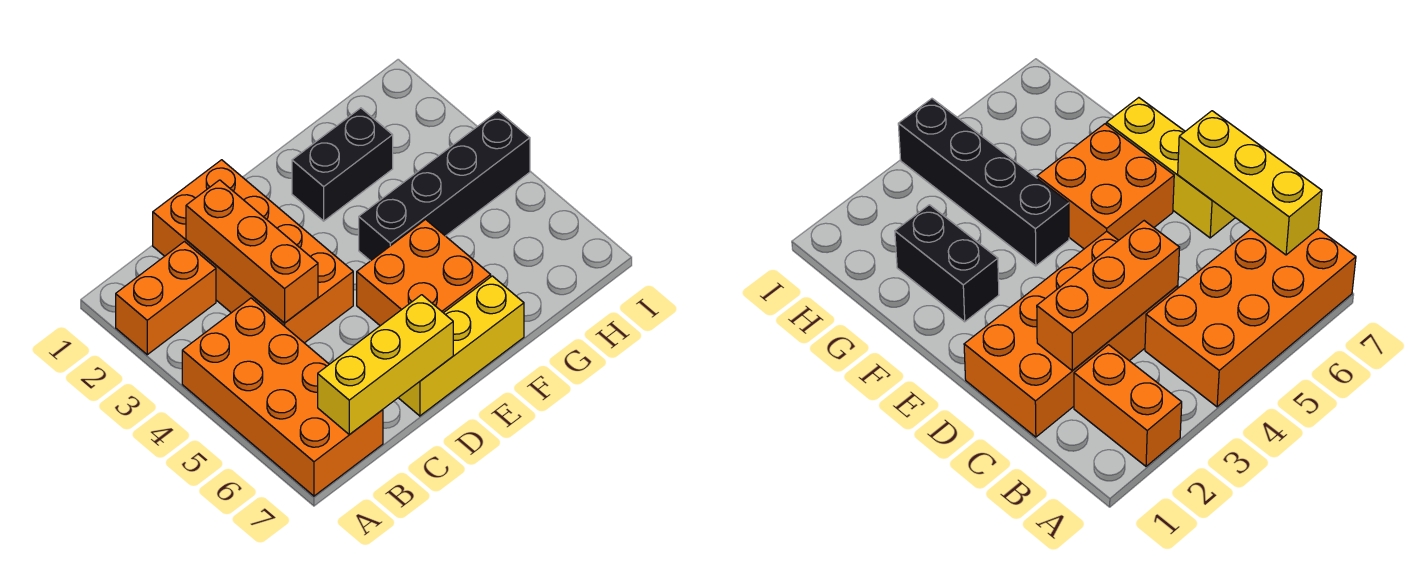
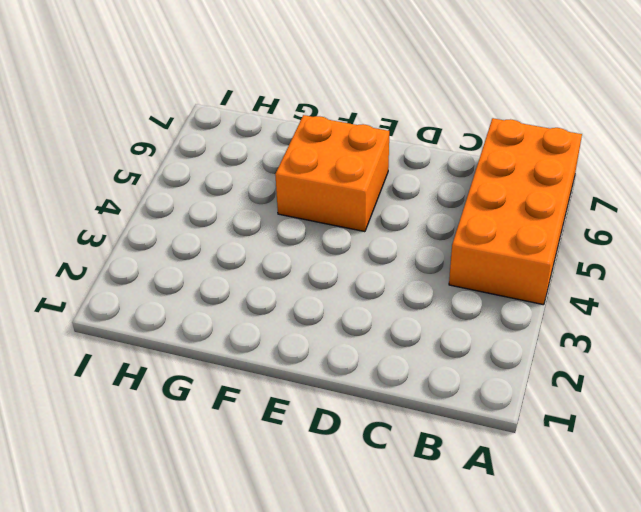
none -> orange brick A2:B2 level 1
none -> orange brick C1:D4 level 1

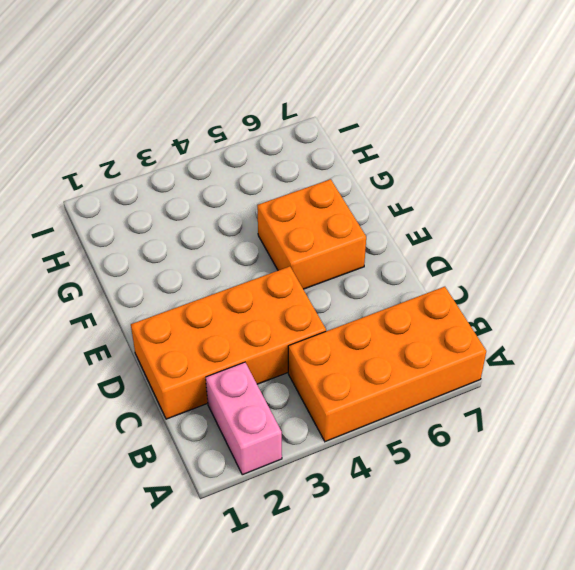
pink brick A2:B2 level 1 -> orange brick A2:B2 level 1
none -> yellow brick D7:F7 level 1
none -> black brick F2:G2 level 1

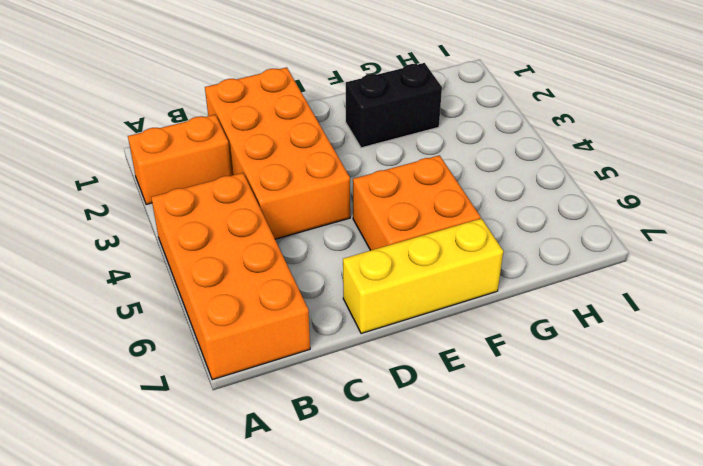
none -> black brick F4:I4 level 1
none -> yellow brick B7:D7 level 2

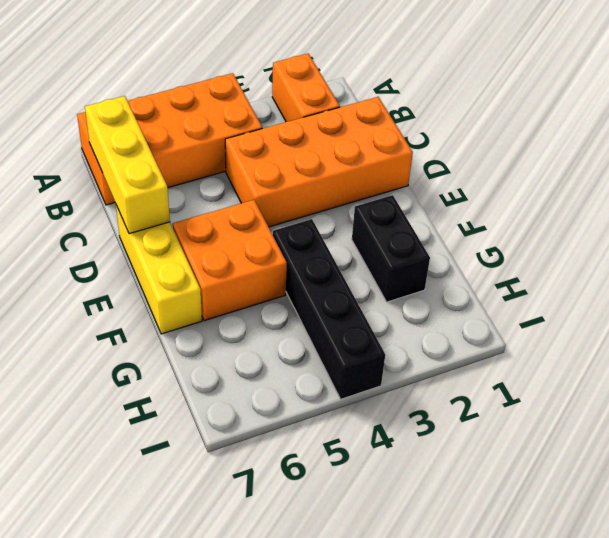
none -> orange brick C2:C4 level 2

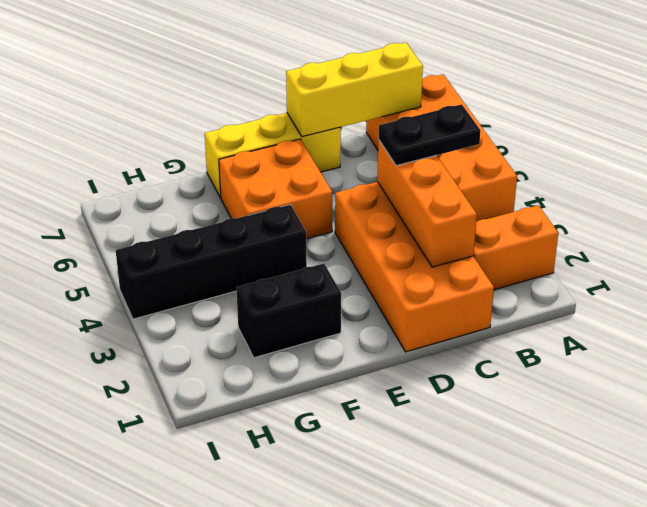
black plate B4:C4 level 3 -> none

